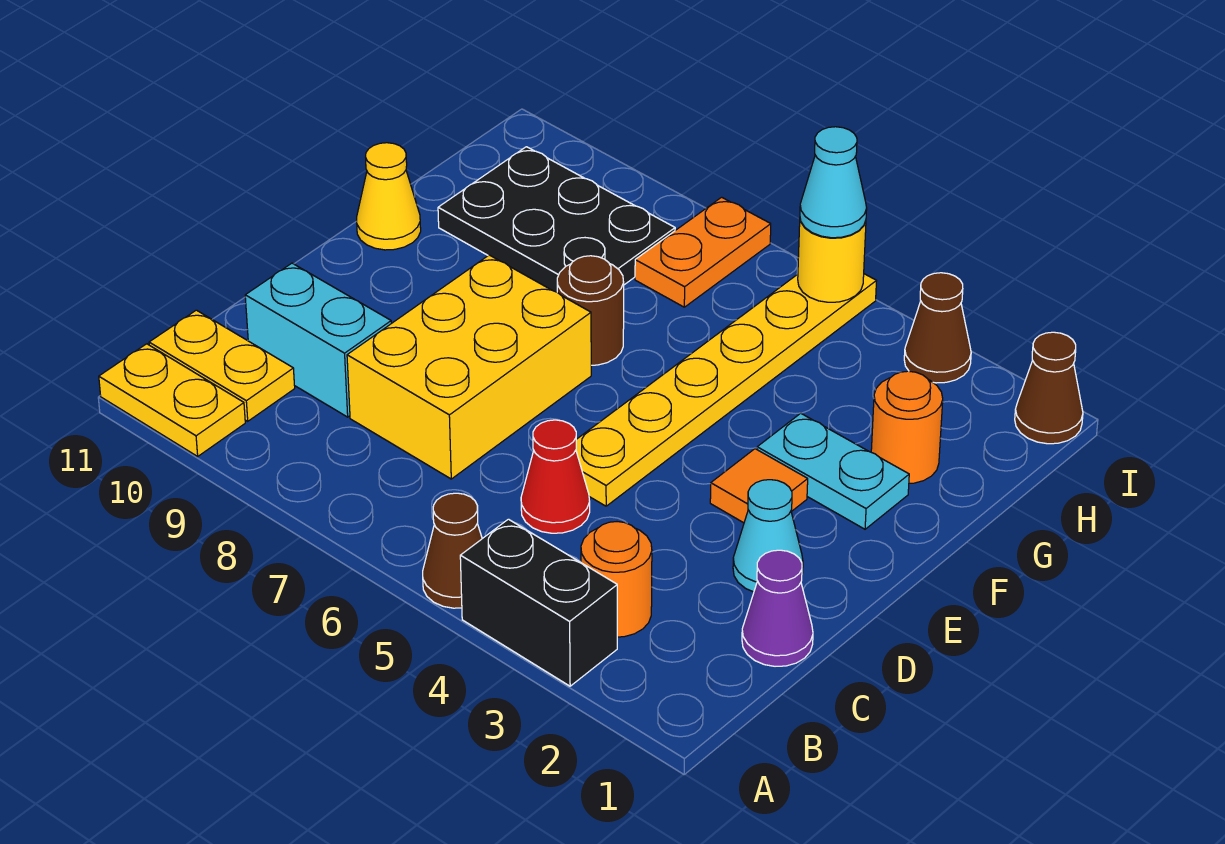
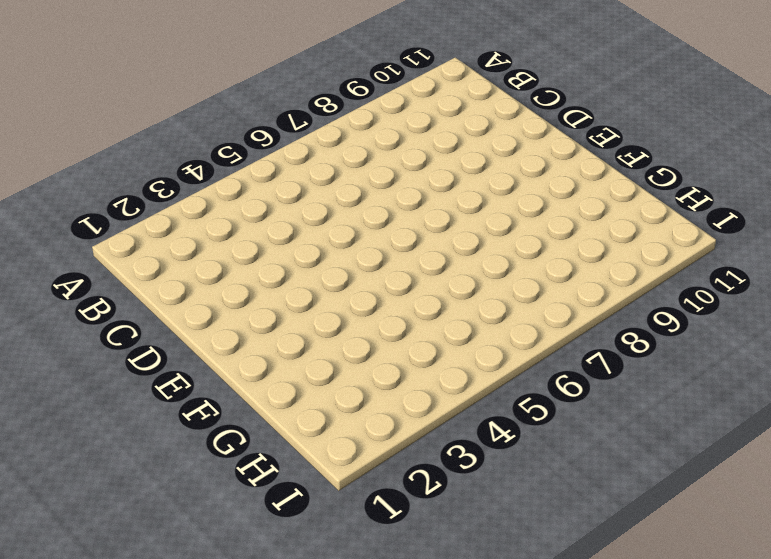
none -> black brick A3:A4 level 1
none -> brown cone A5 level 1
none -> yellow plate A10:A11 level 1

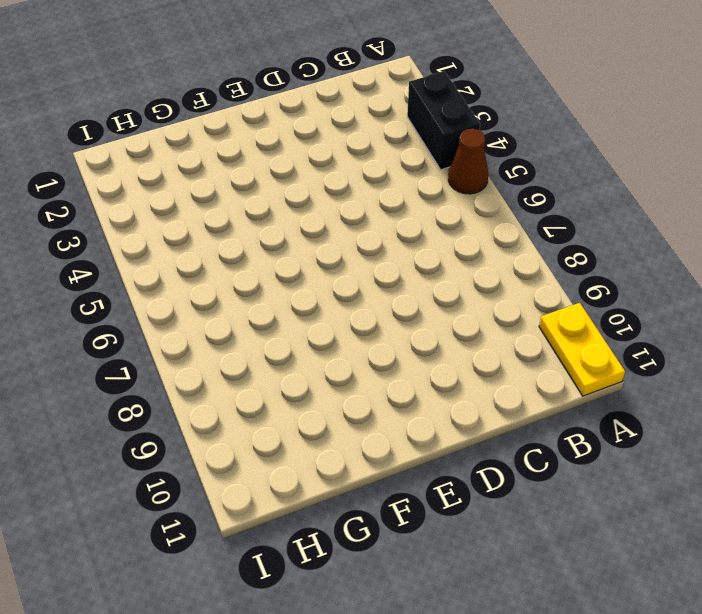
none -> orange round brick B3 level 1
none -> yellow plate B10:B11 level 1
none -> purple cone C1 level 1

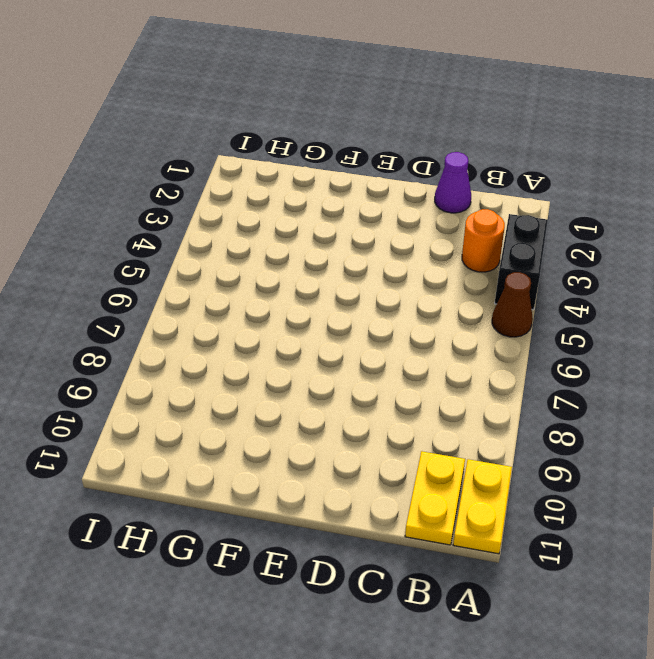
none -> red cone C5 level 1
none -> yellow brick C7:E8 level 1
none -> cyan brick C9:C10 level 1

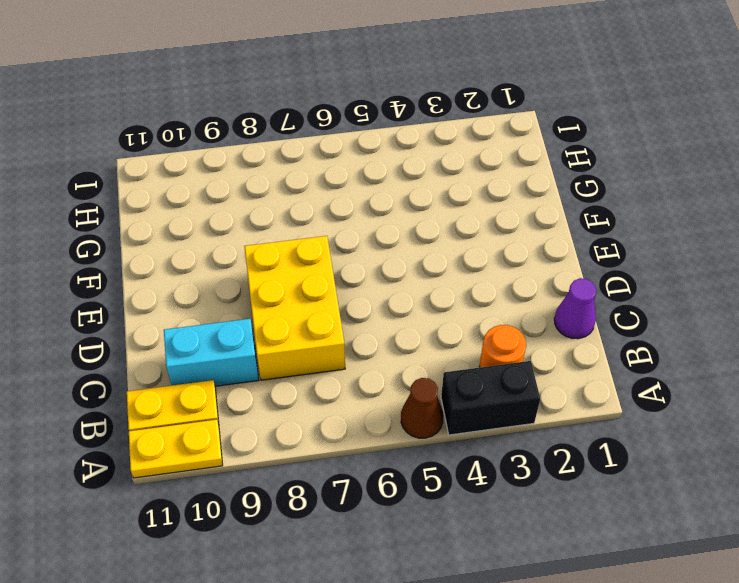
none -> red cone C5 level 1
none -> cyan cone D2 level 1
none -> yellow plate D5:I5 level 1

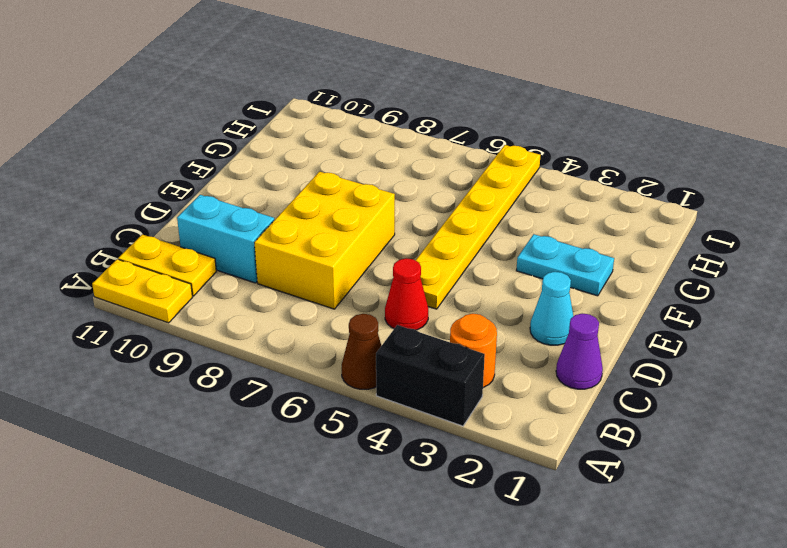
none -> orange tile E3 level 1
none -> brown round brick F7 level 1
none -> yellow cone F11 level 1

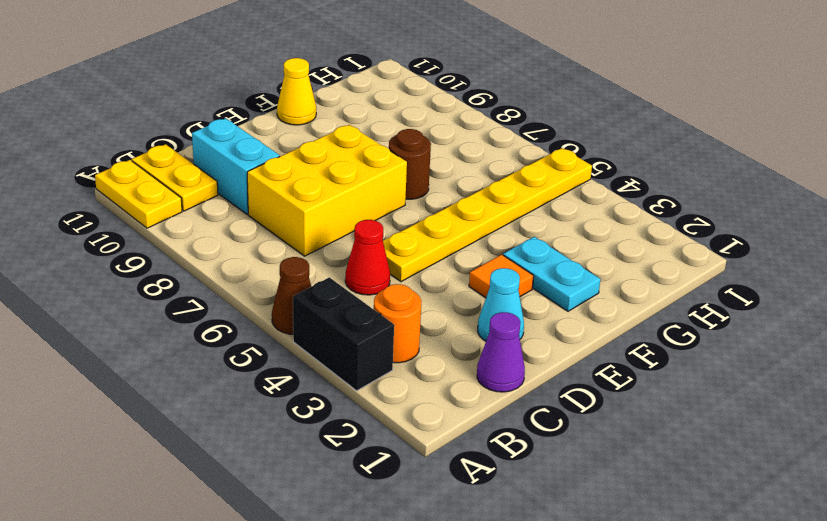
none -> orange round brick G2 level 1
none -> black plate G8:H10 level 1
none -> orange plate H7:I7 level 1

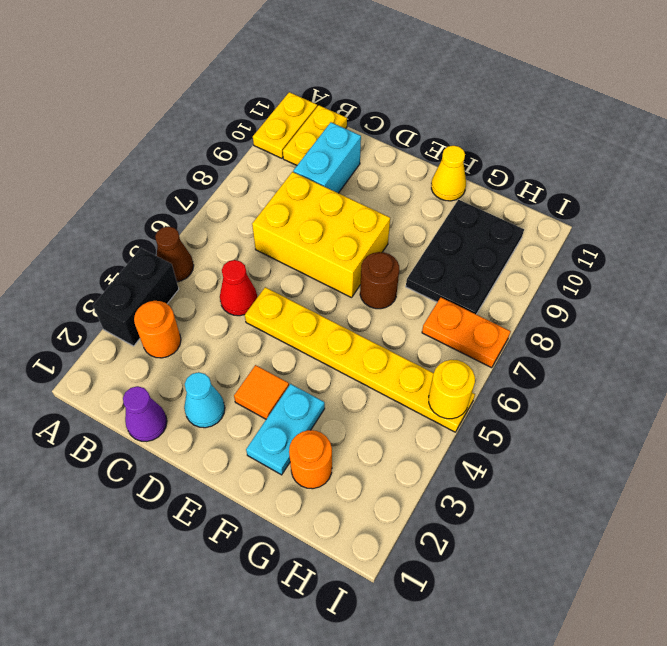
none -> brown cone I1 level 1
none -> brown cone I3 level 1
none -> cyan cone I5 level 3

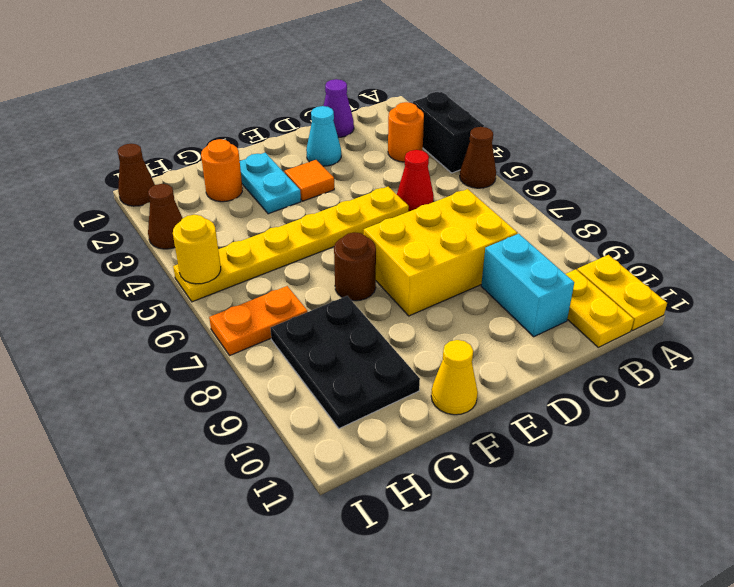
none -> cyan cone I5 level 3

